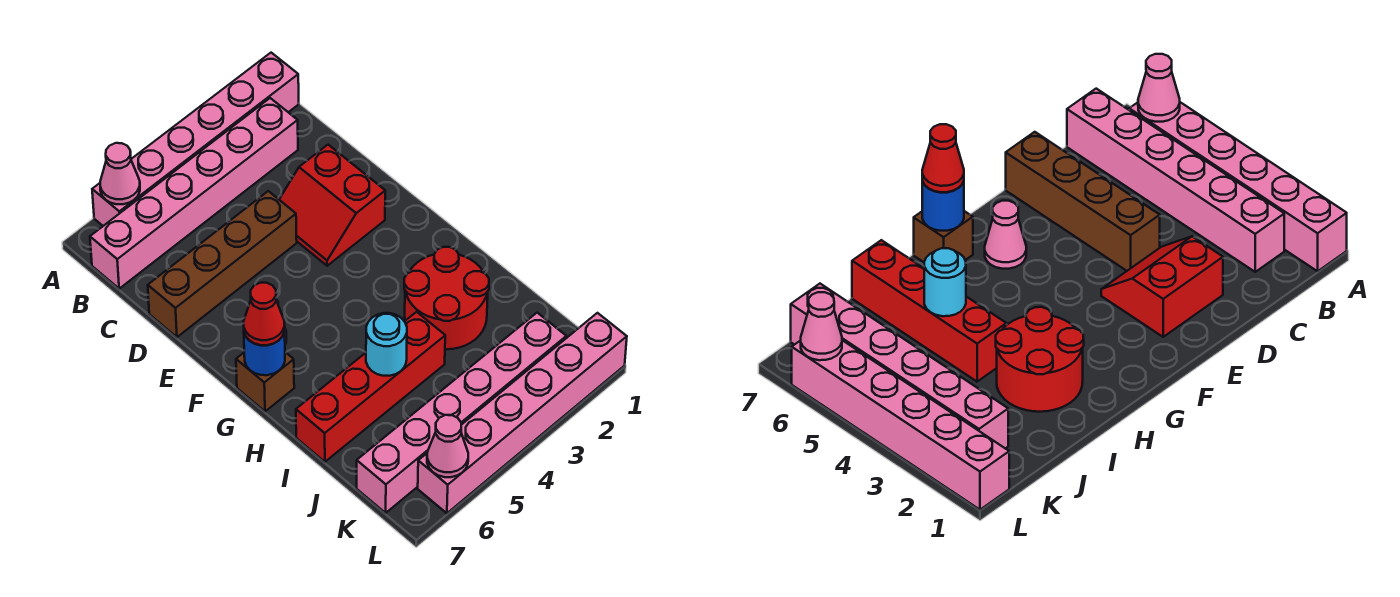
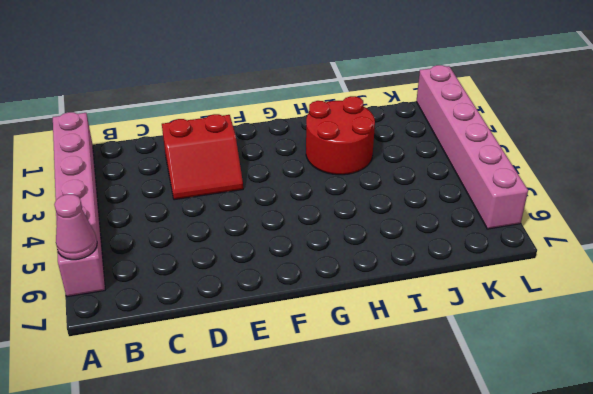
none -> pink brick B2:B7 level 1
none -> brown brick D4:D7 level 1
none -> pink cone F6 level 1

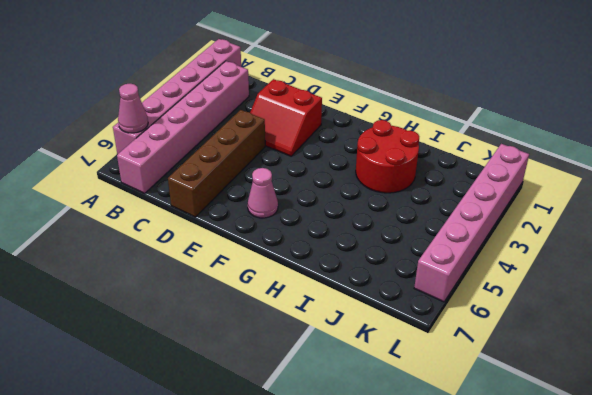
none -> brown brick G7 level 1
none -> red brick I4:I7 level 1
none -> pink brick K2:K7 level 1

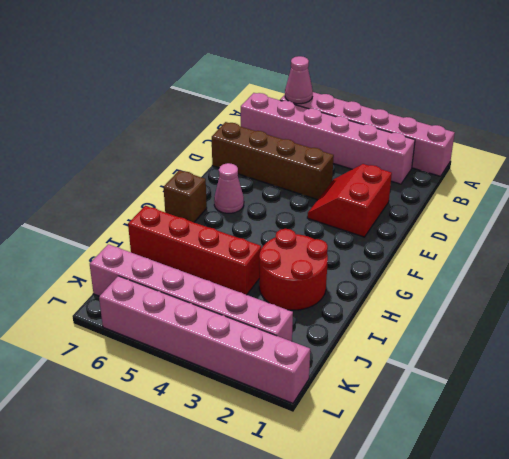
none -> blue round brick G7 level 2
none -> cyan round brick I5 level 2
none -> pink cone L6 level 2

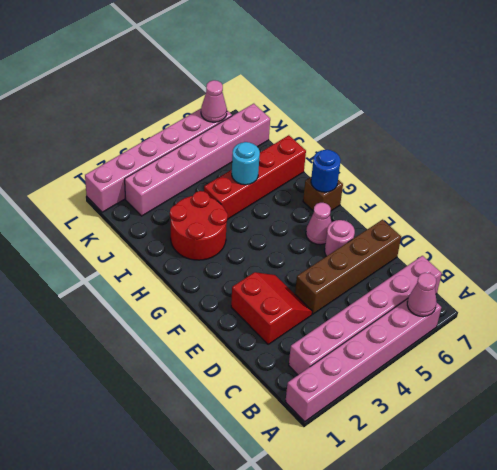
pink round brick E6 level 1 -> none
none -> red cone G7 level 3

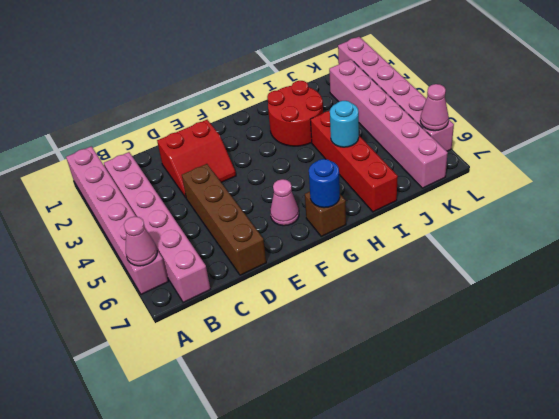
none -> red cone G7 level 3

